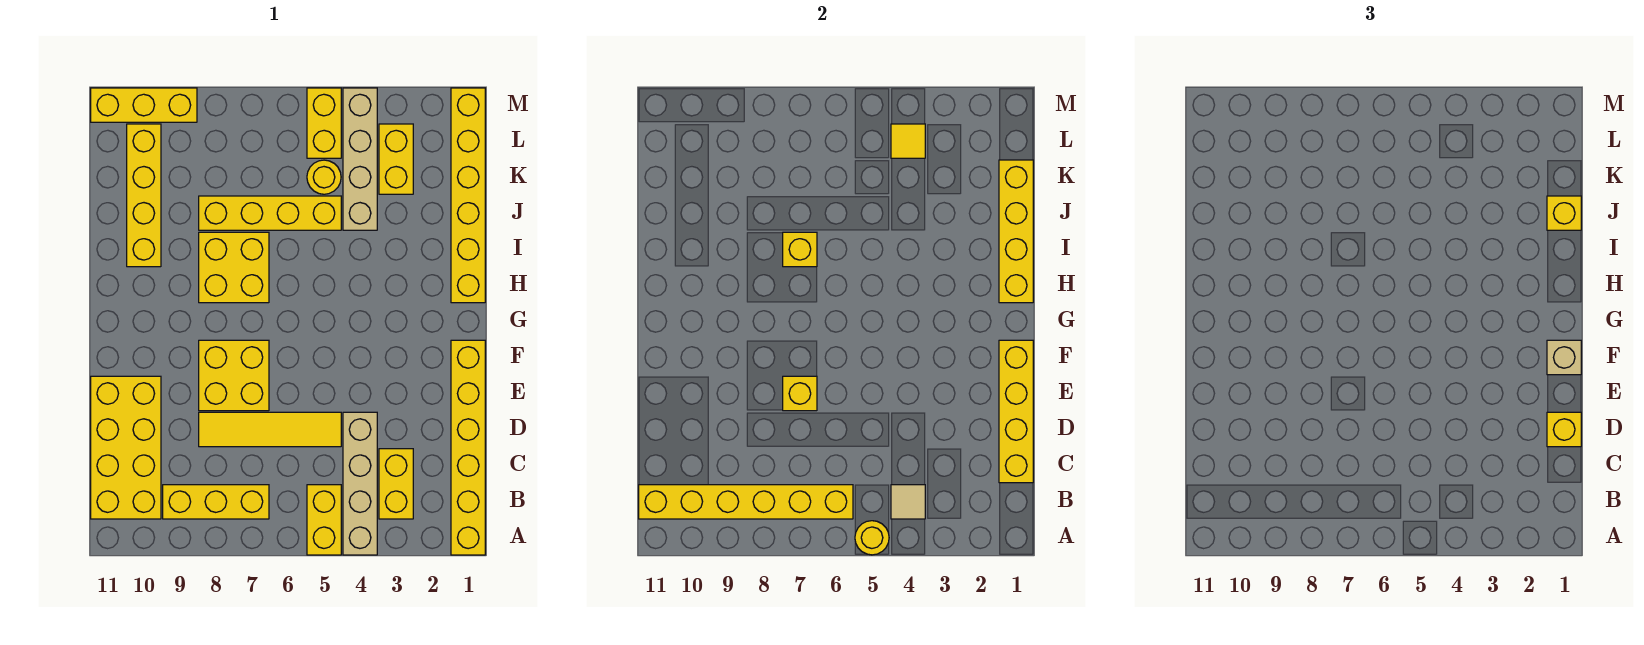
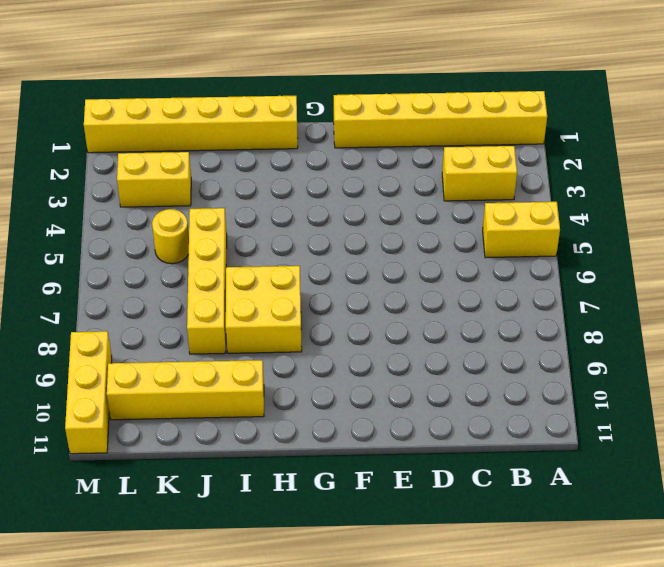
none -> tan brick A4:D4 level 1
none -> yellow brick B7:B9 level 1
none -> yellow brick B10:E11 level 1

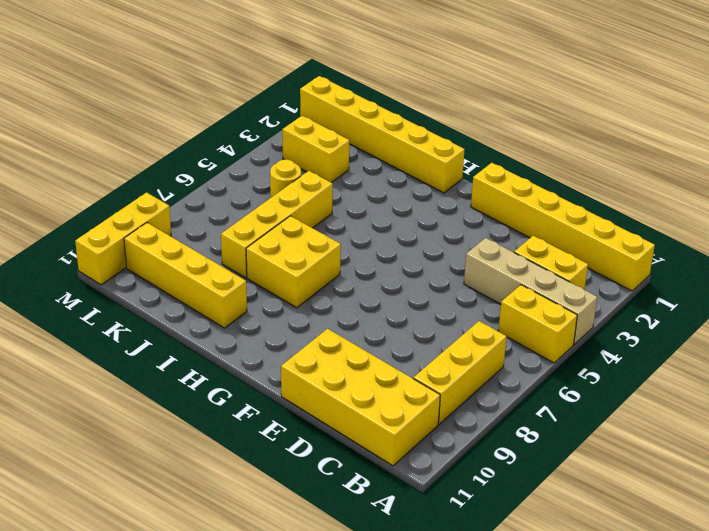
none -> yellow tile D5:D8 level 1
none -> yellow brick E7:F8 level 1
none -> tan brick J4:M4 level 1

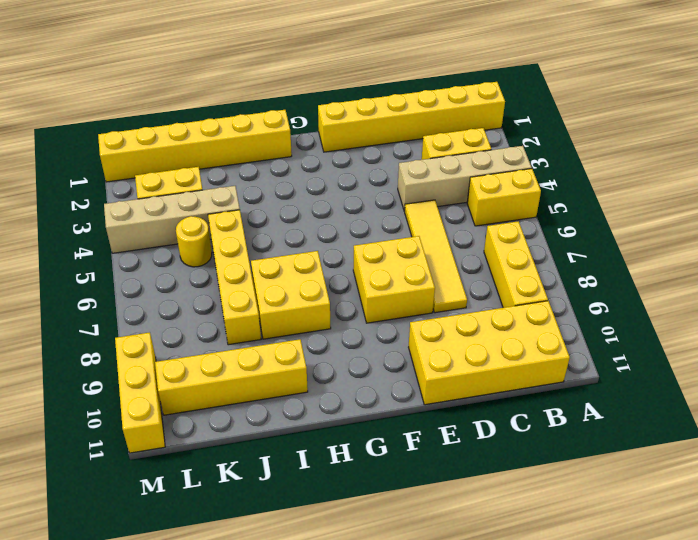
none -> yellow brick L5:M5 level 1
none -> yellow round brick A5 level 2
none -> tan tile B4 level 2

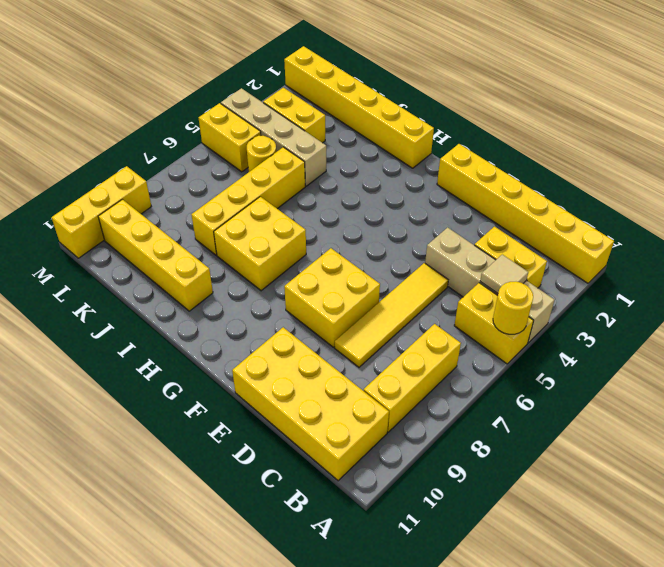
none -> yellow brick B6:B11 level 2
none -> yellow brick C1:F1 level 2
none -> yellow brick E7 level 2

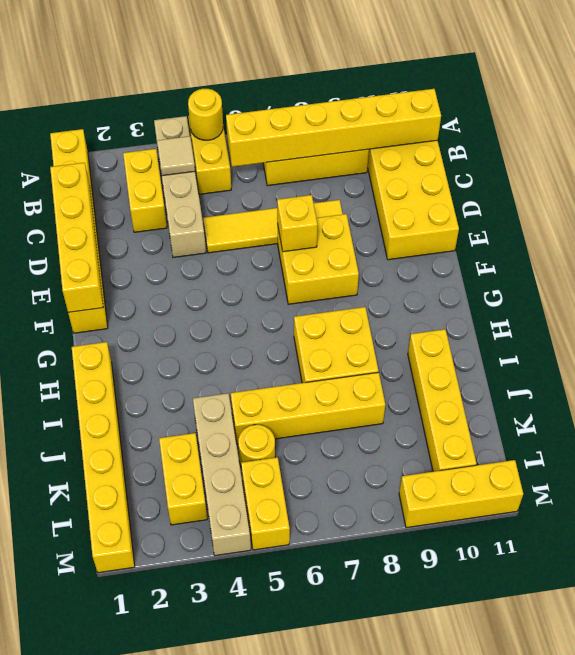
none -> yellow brick H1:K1 level 2
none -> yellow brick I7 level 2
none -> yellow tile L4 level 2

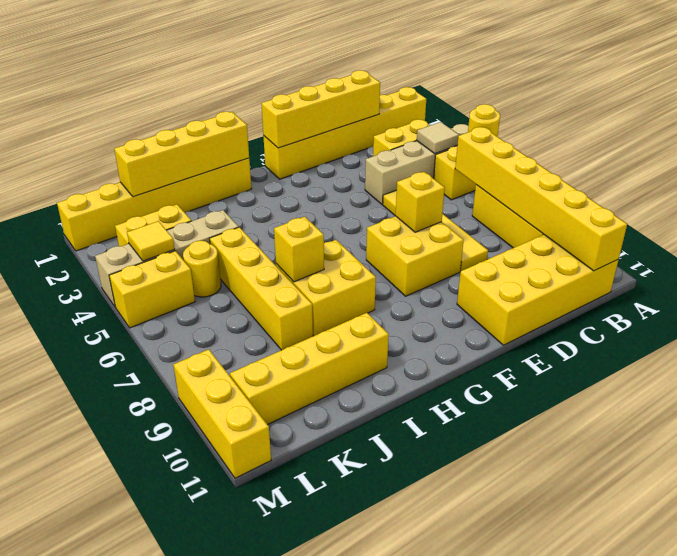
none -> yellow brick D1 level 3
none -> tan brick F1 level 3
none -> yellow brick J1 level 3

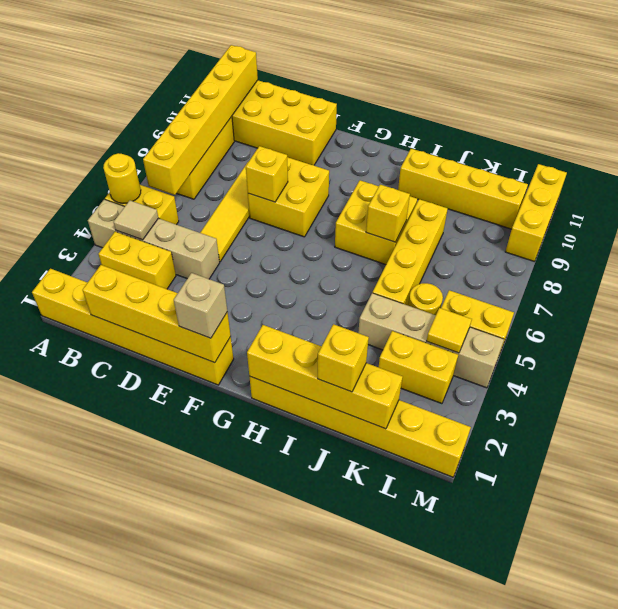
none -> yellow brick D1 level 3

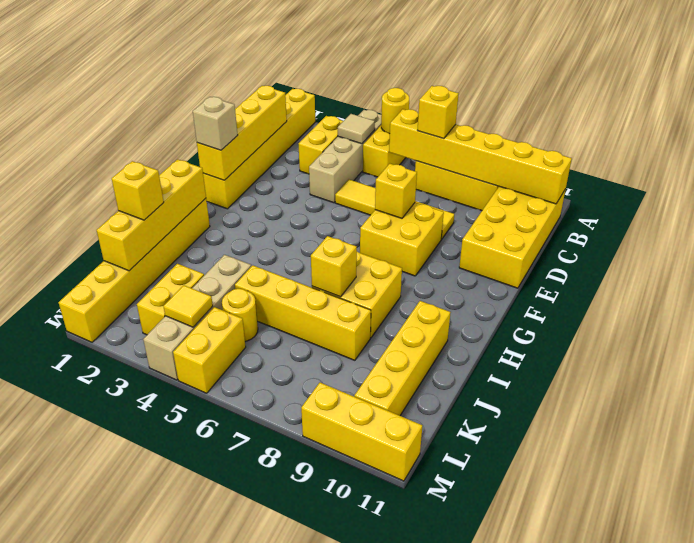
yellow brick B7 level 3 -> yellow brick D1 level 3

